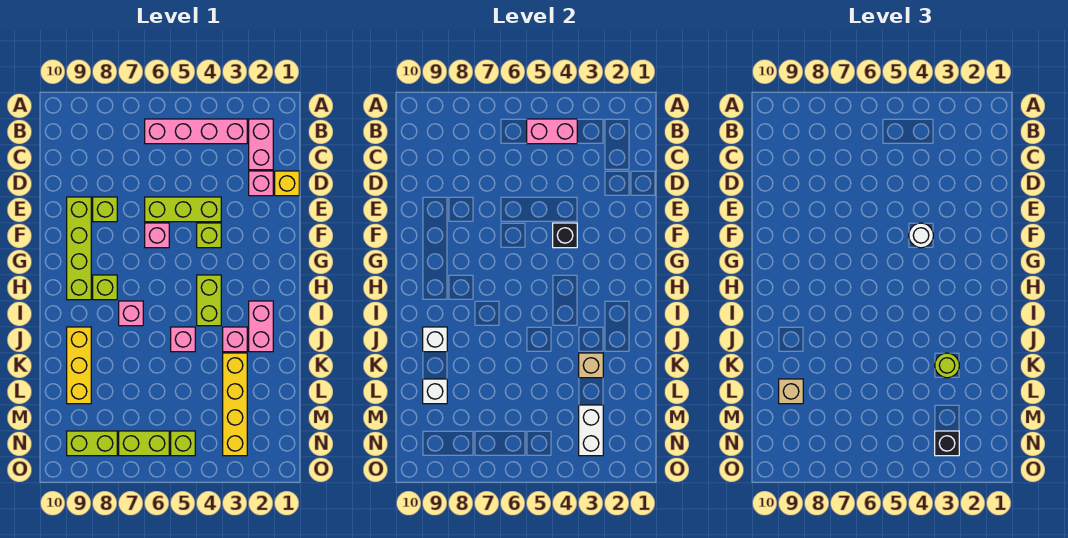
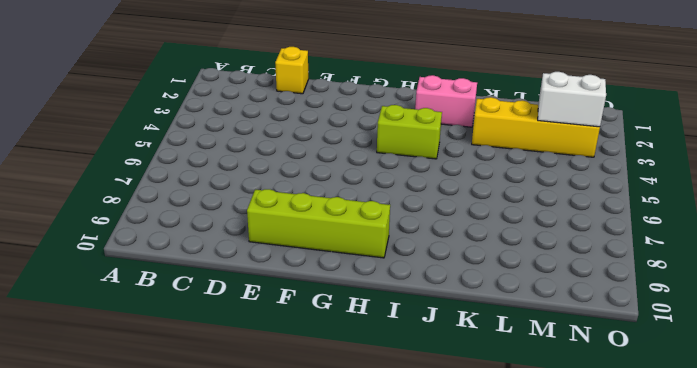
none -> pink brick B2:C2 level 1
none -> pink brick B3:B6 level 1
none -> pink brick D2 level 1
none -> lime brick E4:E6 level 1

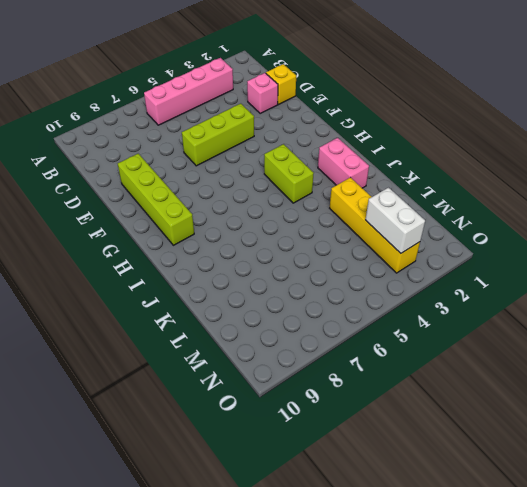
none -> pink brick B2:C2 level 1
none -> lime brick E8 level 1
none -> lime brick F4 level 1
none -> pink brick F6 level 1

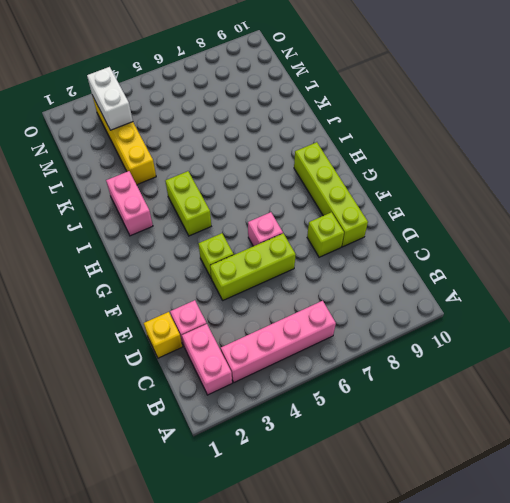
none -> lime brick H8 level 1
none -> pink brick I7 level 1
none -> pink brick J3 level 1
none -> pink brick J5 level 1

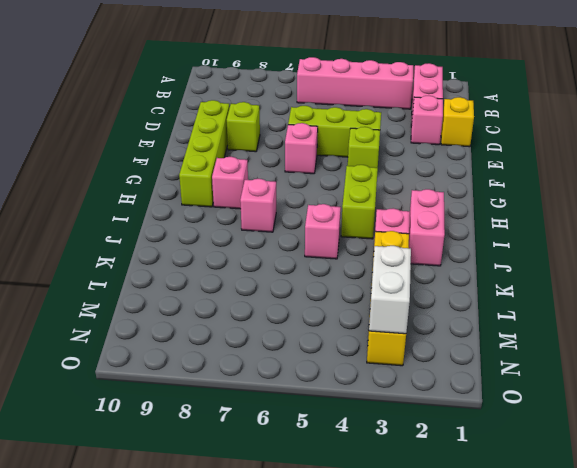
pink brick H8 level 1 -> lime brick H8 level 1
none -> yellow brick J9:L9 level 1
none -> lime brick N5 level 1
none -> lime brick N6:N7 level 1
none -> lime brick N8:N9 level 1

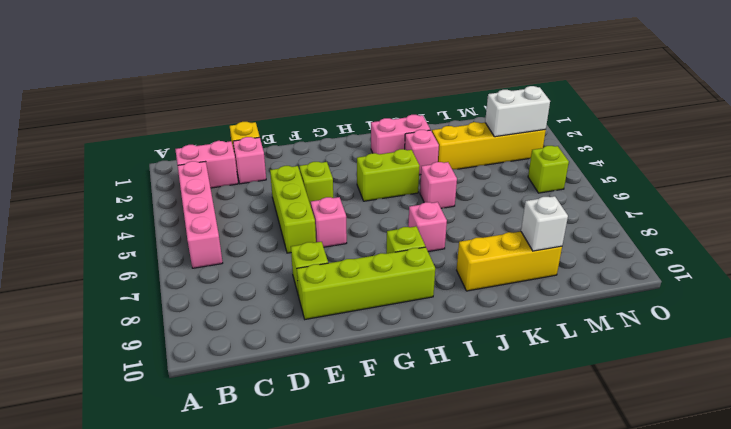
none -> lime brick N6:N7 level 1
none -> lime brick N8:N9 level 1
none -> pink brick B4:B5 level 2
none -> black brick F4 level 2

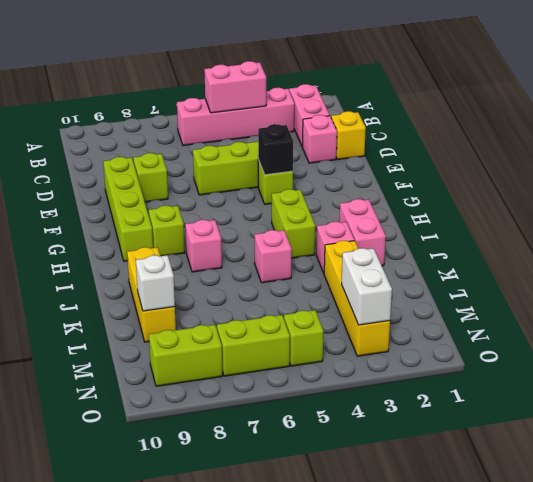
none -> pink brick F6 level 1
none -> white brick J9 level 2
none -> tan brick K3 level 2
none -> white round brick F4 level 3

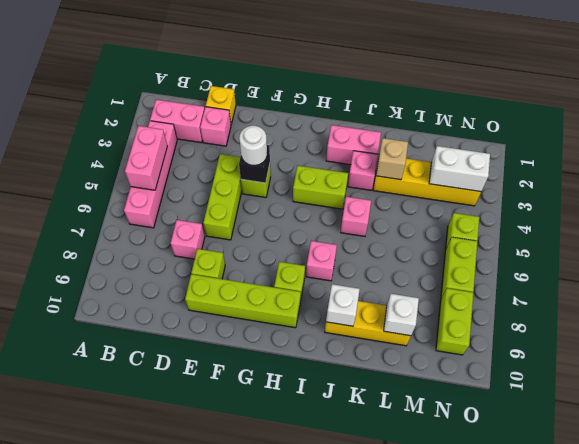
pink brick D7 level 1 -> pink brick F6 level 1
none -> lime round brick K3 level 3
none -> tan brick L9 level 3
none -> black brick N3 level 3

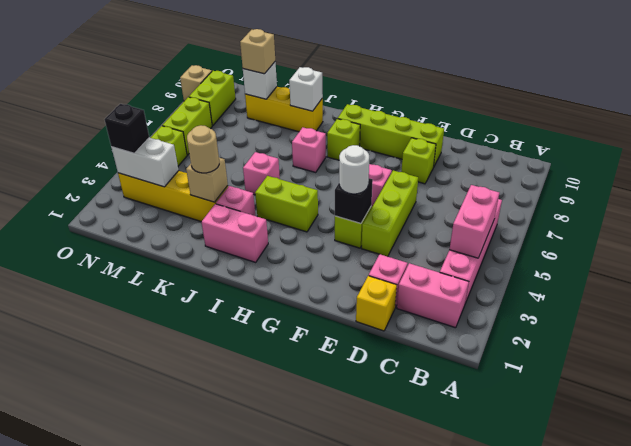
tan round brick K3 level 3 -> lime round brick K3 level 3
tan brick O9 level 1 -> none

